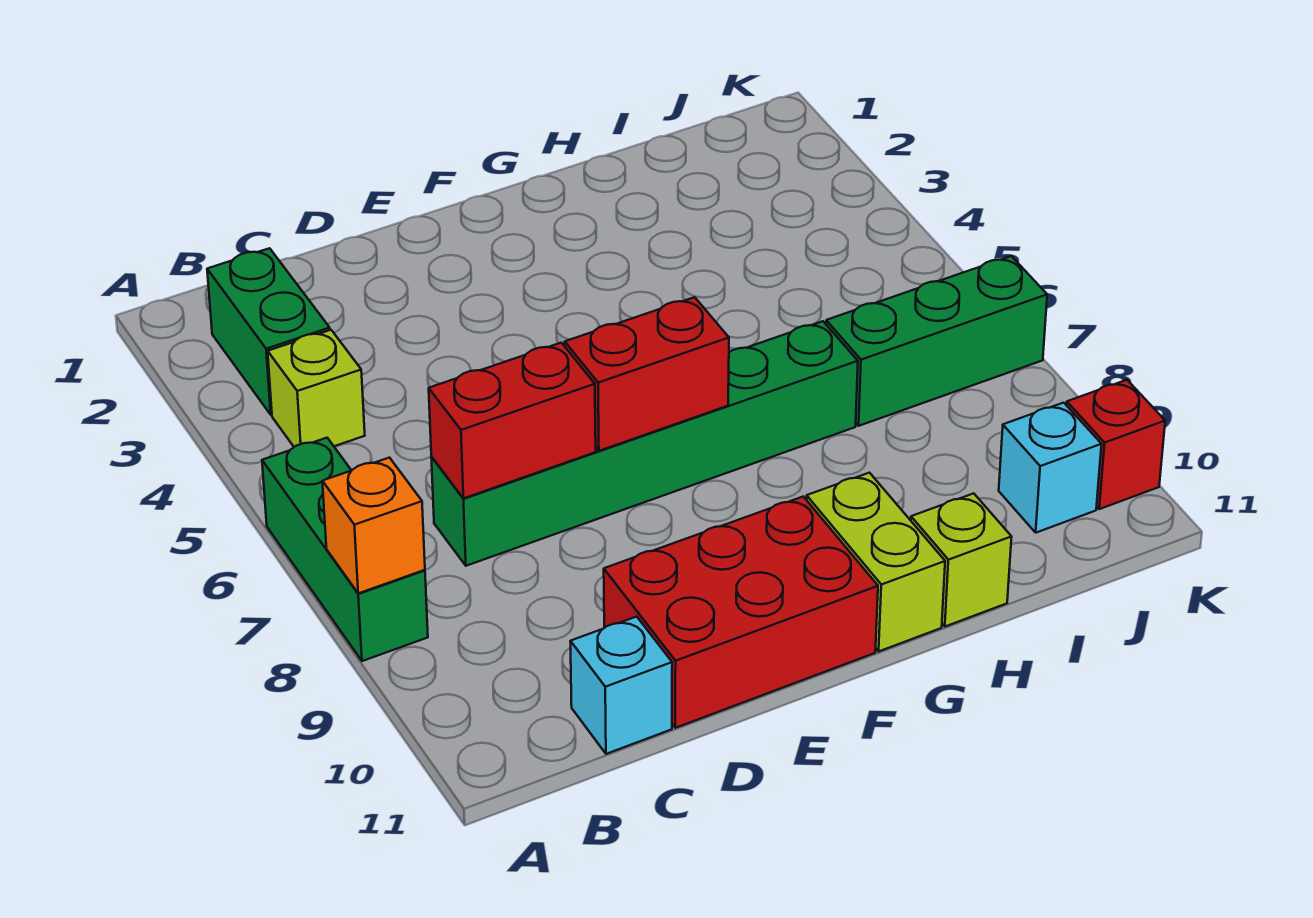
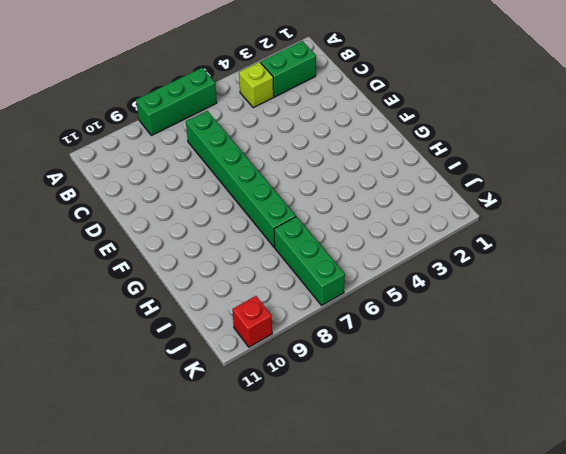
none -> cyan brick C11 level 1
none -> red brick D10:F11 level 1
none -> lime brick G10:G11 level 1

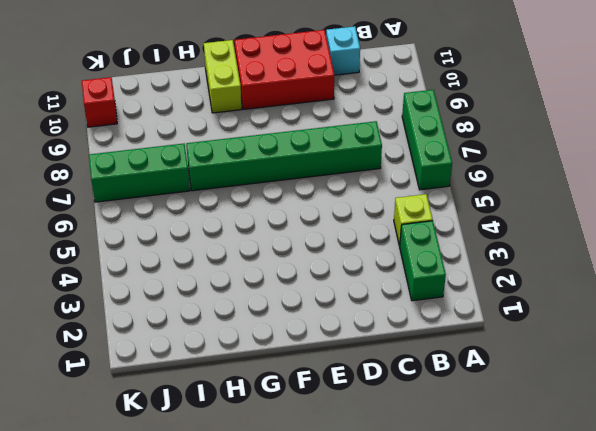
none -> lime brick H11 level 1
none -> cyan brick J10 level 1
none -> orange brick A8 level 2

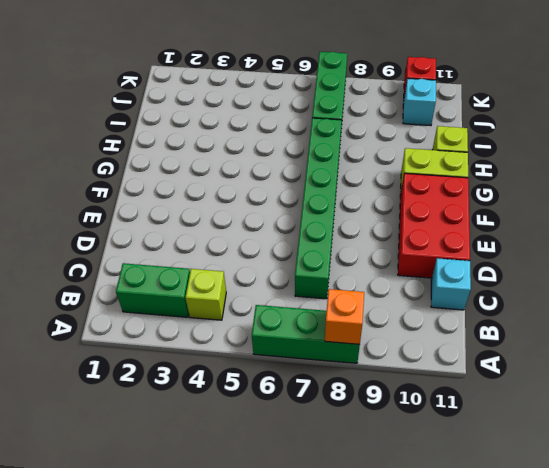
none -> red brick C7:D7 level 2
none -> red brick E7:F7 level 2

